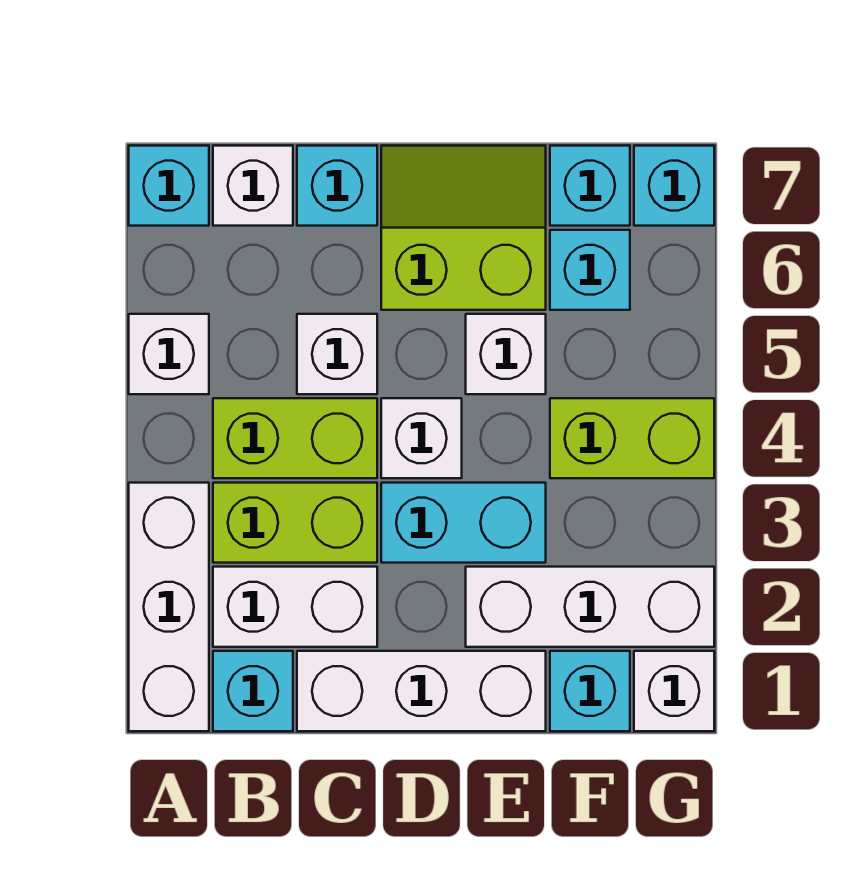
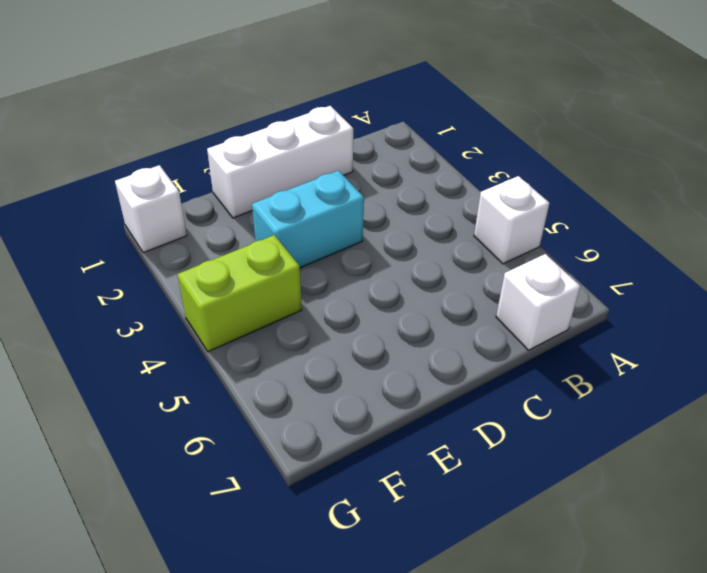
none -> white brick A1:A3 level 1
none -> cyan brick A7 level 1
none -> cyan brick B1 level 1

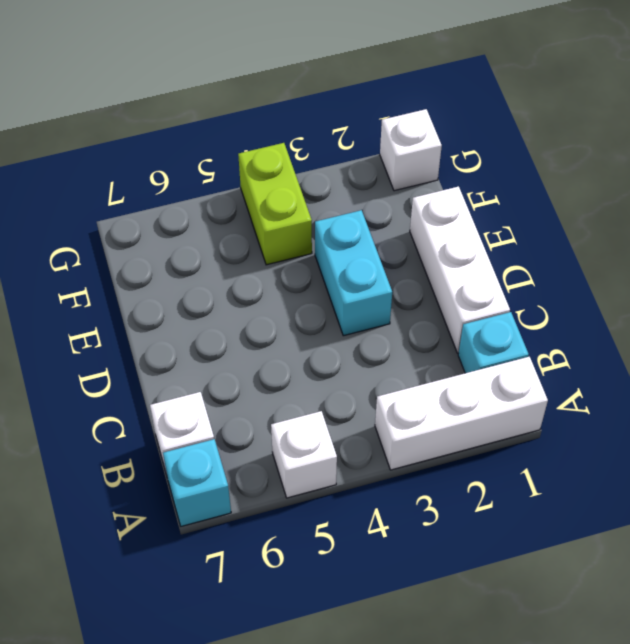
none -> white brick B2:C2 level 1
none -> lime brick B3:C3 level 1
none -> lime brick B4:C4 level 1

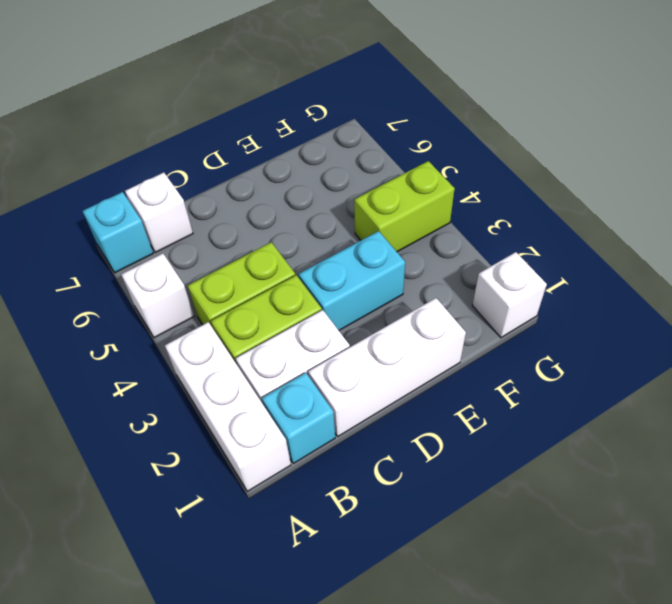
none -> white brick C5 level 1
none -> cyan brick C7 level 1
none -> white brick D4 level 1

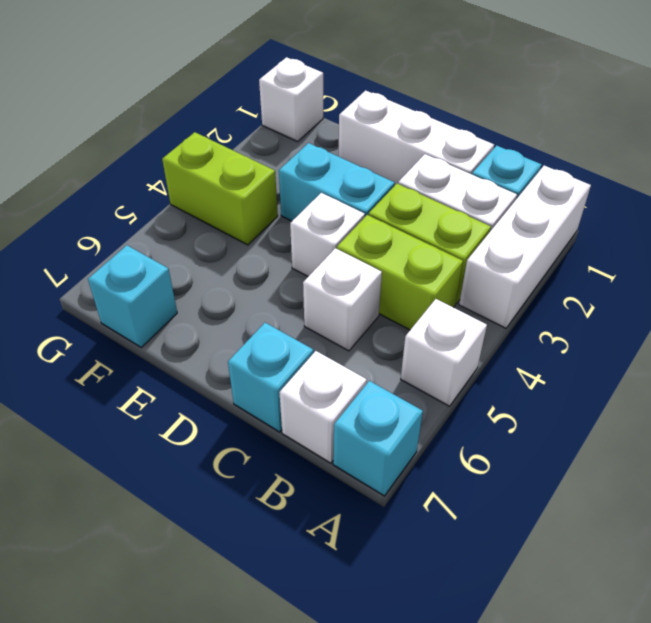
none -> lime slope D6:E7 level 1 top 6
none -> white brick E2:G2 level 1
none -> white brick E5 level 1

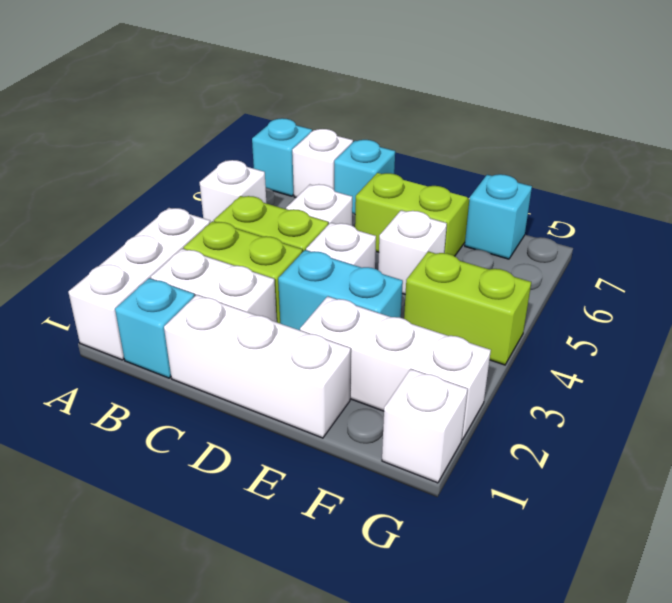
none -> cyan brick F1 level 1
none -> cyan brick F6 level 1
none -> cyan brick G7 level 1

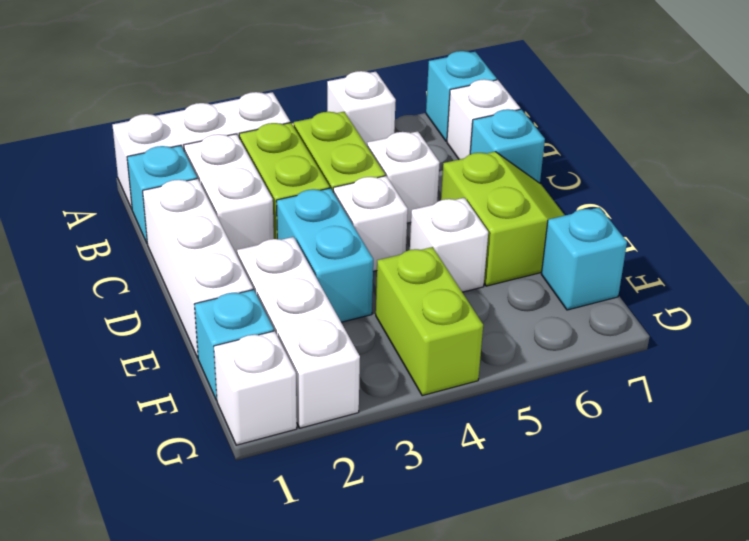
none -> cyan brick F6 level 1
none -> cyan brick G7 level 1

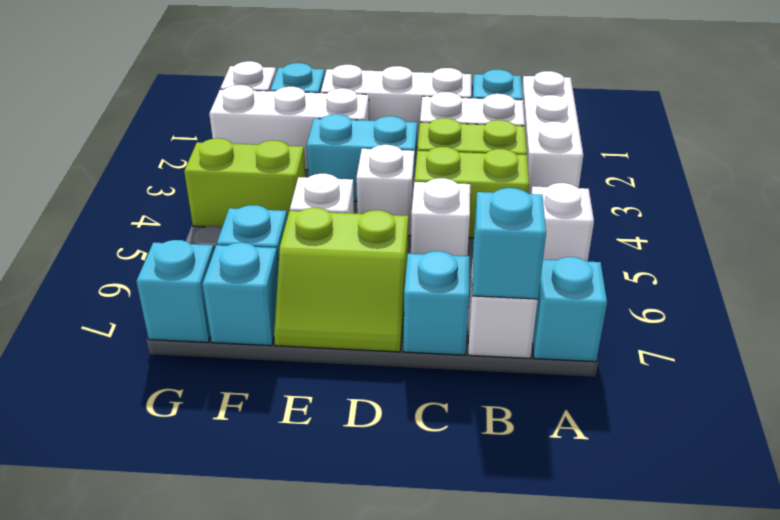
cyan brick B7 level 2 -> none

